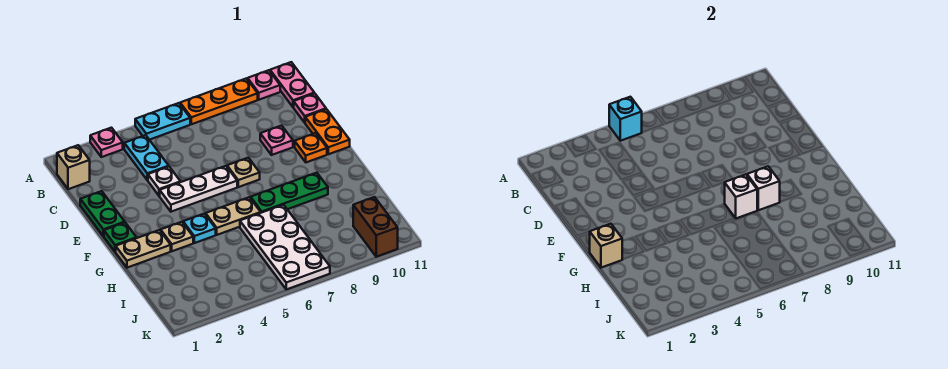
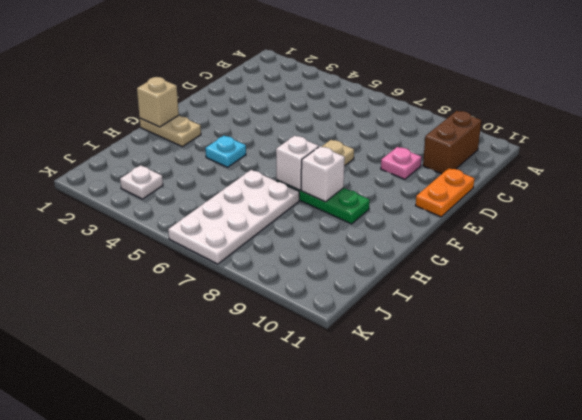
brown brick B10:C10 level 1 -> brown brick J10:K10 level 1
white plate J3 level 1 -> white plate D4 level 1
none -> pink plate A3 level 1
none -> cyan plate A5:A6 level 1
none -> orange plate A7:A9 level 1

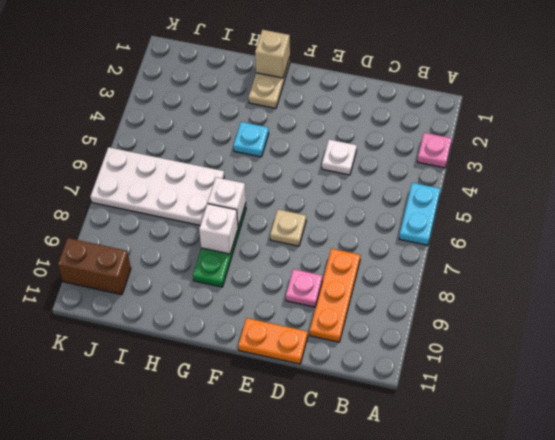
orange plate C8:C10 level 1 -> orange plate A7:A9 level 1
none -> pink plate A10 level 1
none -> pink plate A11:B11 level 1
none -> tan brick B1 level 1

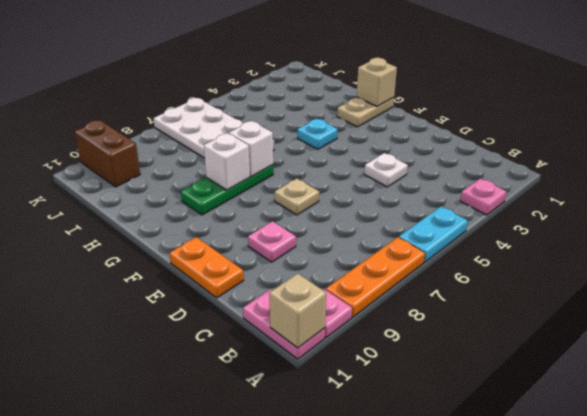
tan brick A11 level 2 -> tan brick B1 level 1
none -> cyan plate B4:C4 level 1
none -> pink plate C11 level 1
none -> green plate D1:E1 level 1

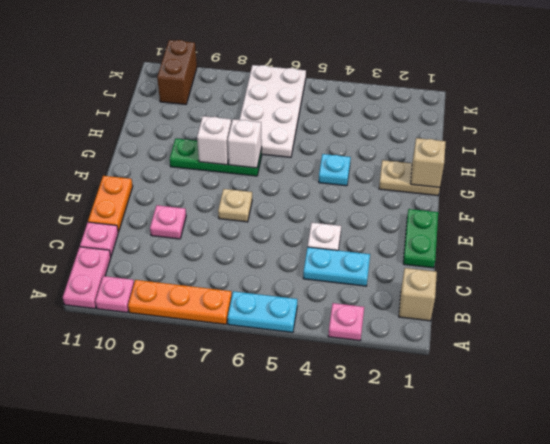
cyan plate C3:C4 level 1 -> cyan plate B4:C4 level 1
none -> white plate E4:E6 level 1
none -> orange plate E10 level 1
none -> green plate F1 level 1

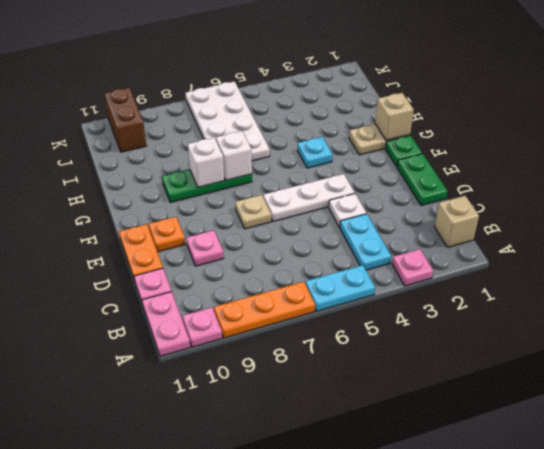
none -> tan plate G3 level 1
none -> tan plate G5:G6 level 1
none -> cyan brick A5 level 2

